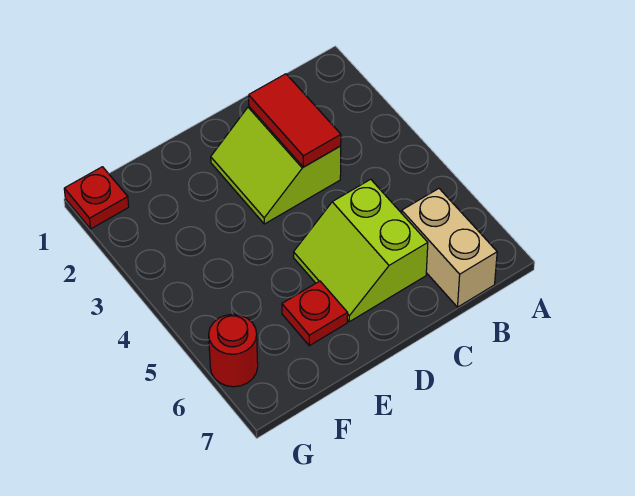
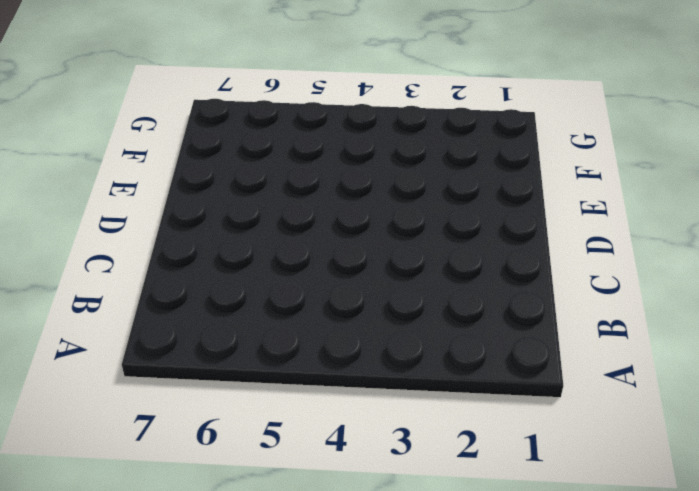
none -> tan brick B6:B7 level 1
none -> lime slope C2:D3 level 1 top C

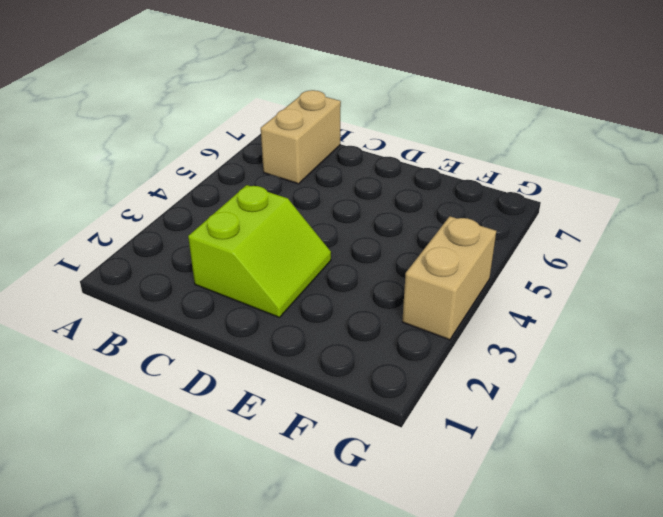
tan brick G3:G4 level 1 -> none
none -> lime slope C5:D6 level 1 top C
none -> red plate E6 level 1

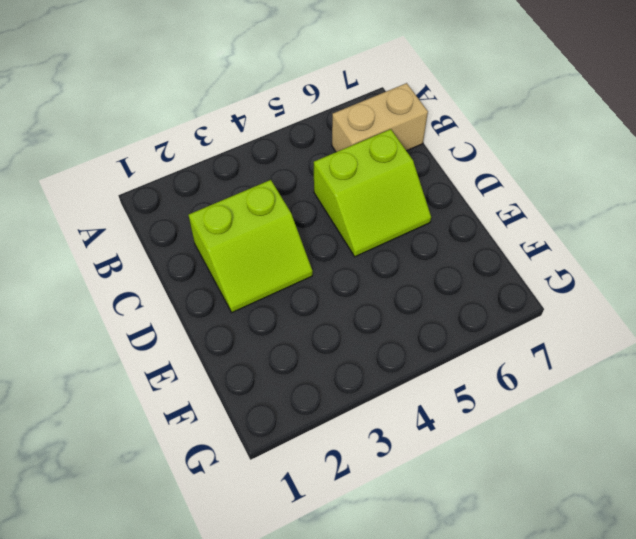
none -> red plate E6 level 1
none -> red plate G1 level 1

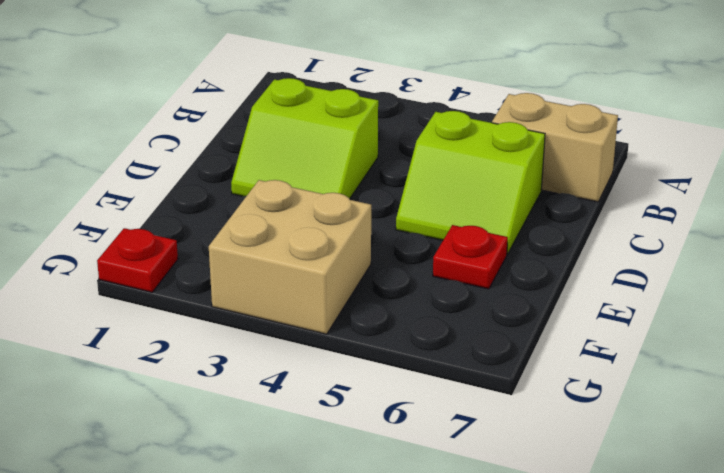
tan brick F3:G4 level 1 -> none
none -> red round brick G6 level 1
none -> red tile C2:C3 level 2

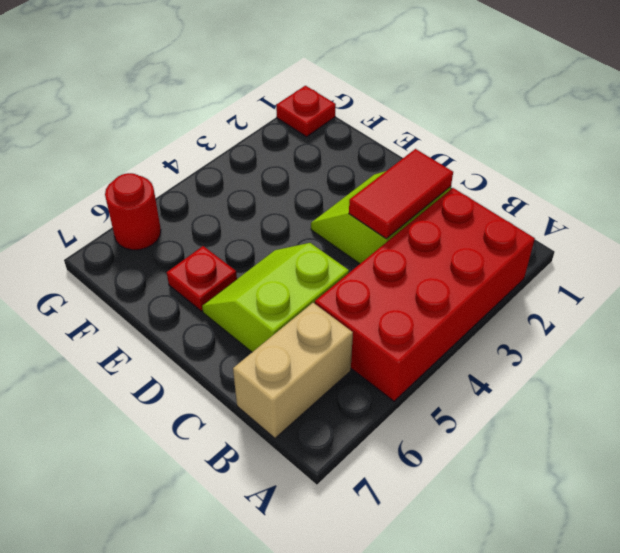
red brick A2:B5 level 1 -> none

